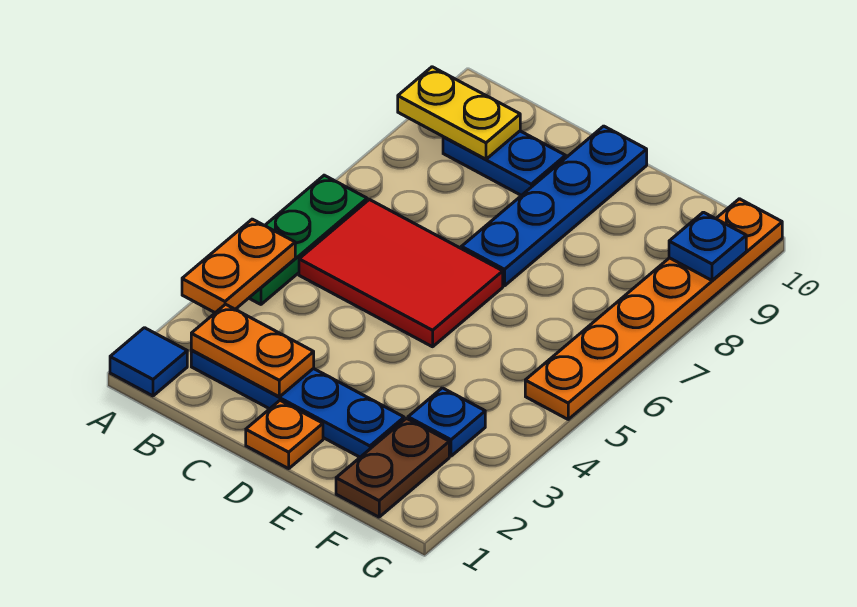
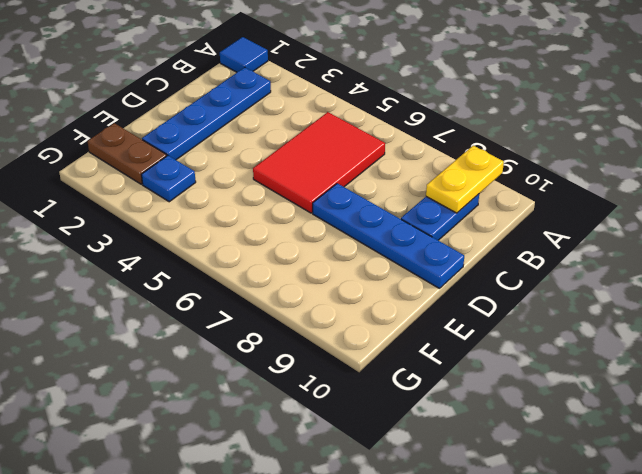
none -> green plate A4:A6 level 1
none -> orange plate D1 level 1
none -> orange plate G5:G10 level 1

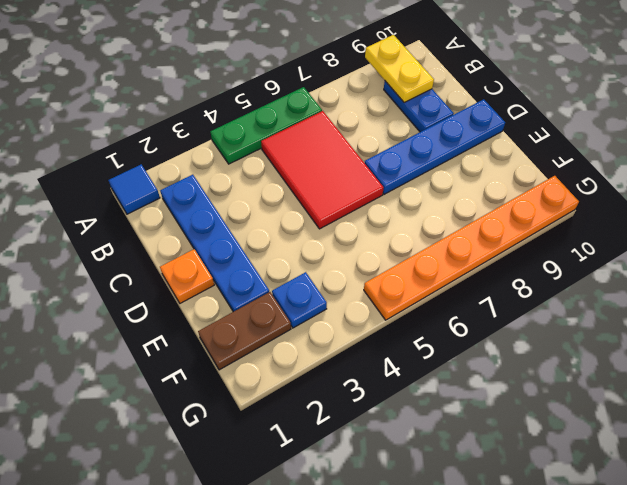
none -> orange plate A3:A4 level 2
none -> orange plate B2:C2 level 2
none -> blue plate G9 level 2

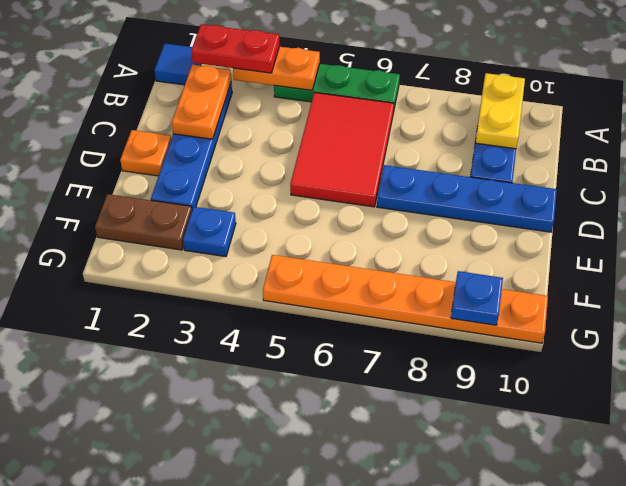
red plate A2:A3 level 3 -> none

